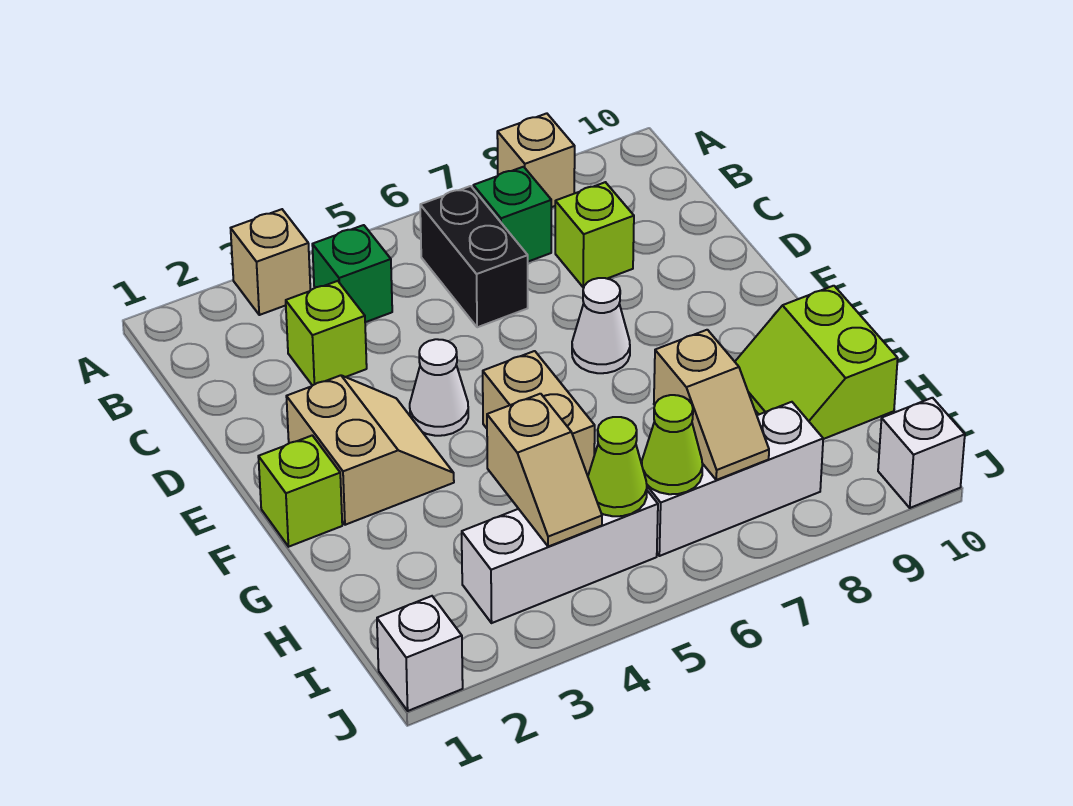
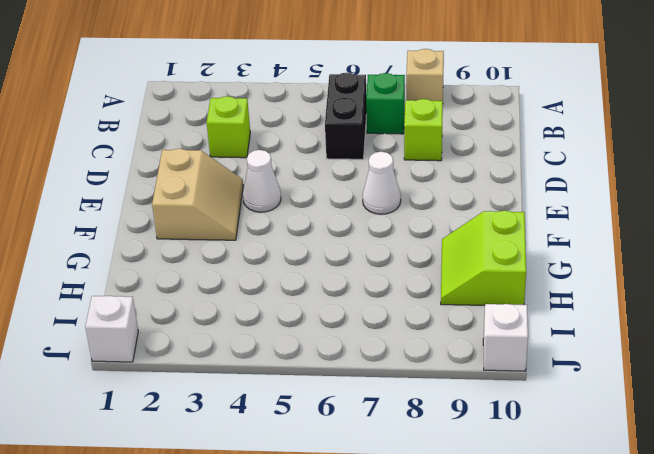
none -> tan brick A3 level 1
none -> green brick B4 level 1
none -> lime brick F1 level 1

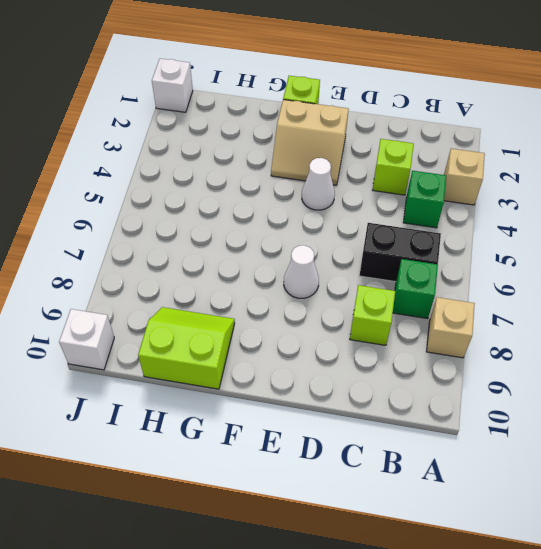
none -> tan brick F5:G5 level 1
none -> white brick I3:I5 level 1
none -> white brick I6:I8 level 1

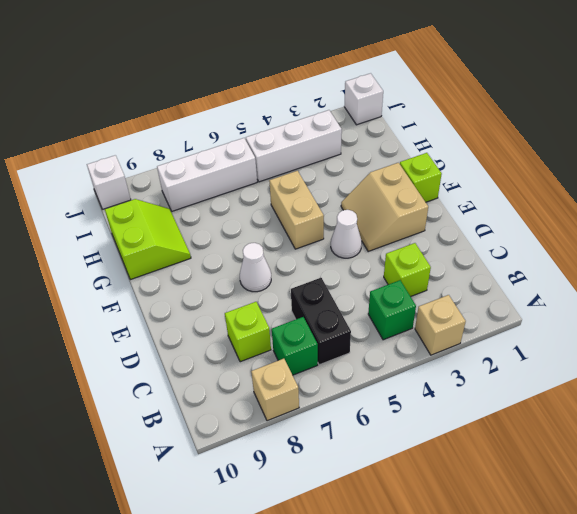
none -> tan slope H4:I4 level 2 top H
none -> tan slope H7:I7 level 2 top H
none -> lime cone I5 level 2

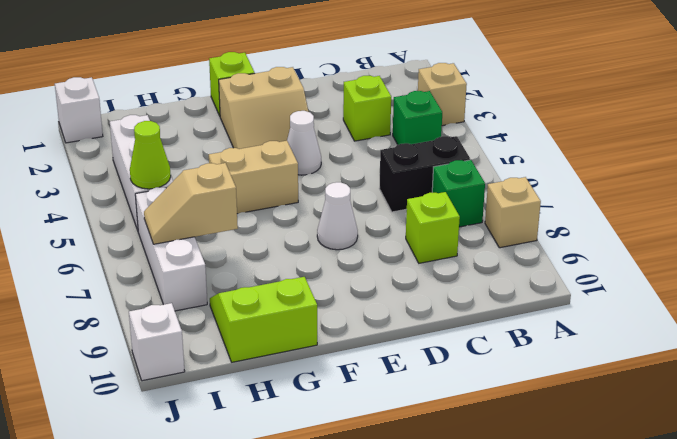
none -> tan slope H4:I4 level 2 top H
none -> lime cone I6 level 2

